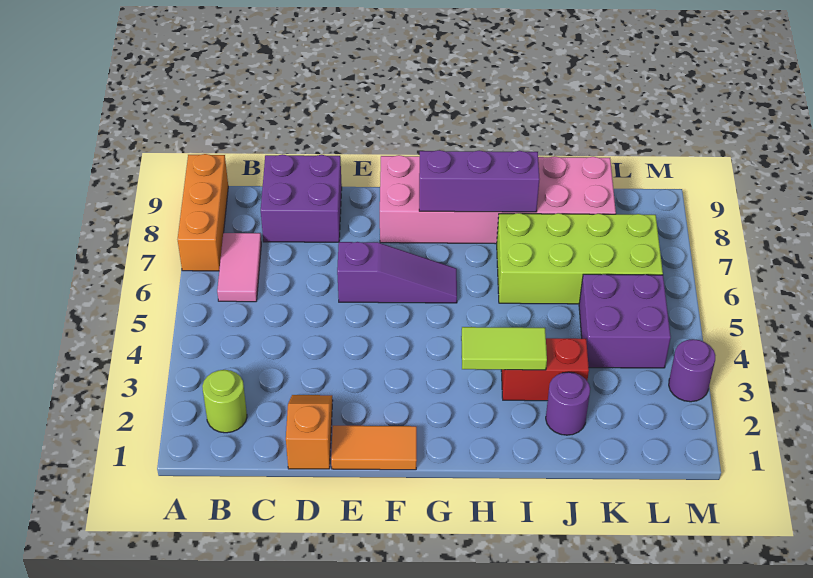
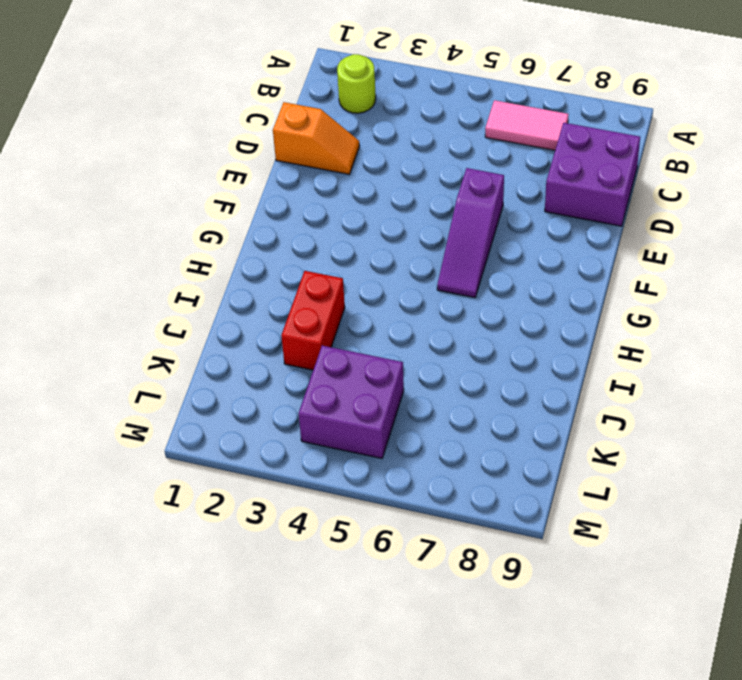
none -> orange brick A7:A9 level 1
none -> orange tile E1:F1 level 1
none -> pink brick F8:K9 level 1

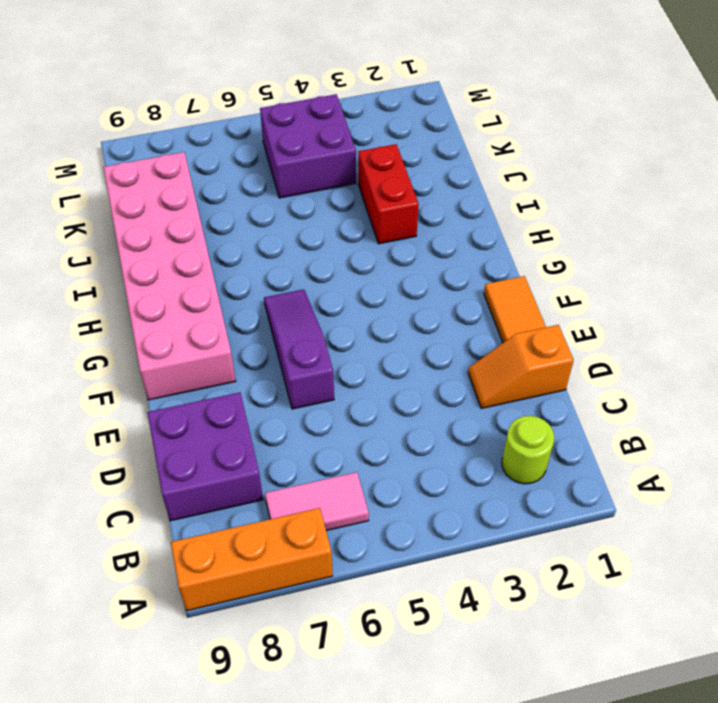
none -> lime brick I6:L7 level 1
none -> purple round brick J2 level 1
none -> purple round brick M3 level 1

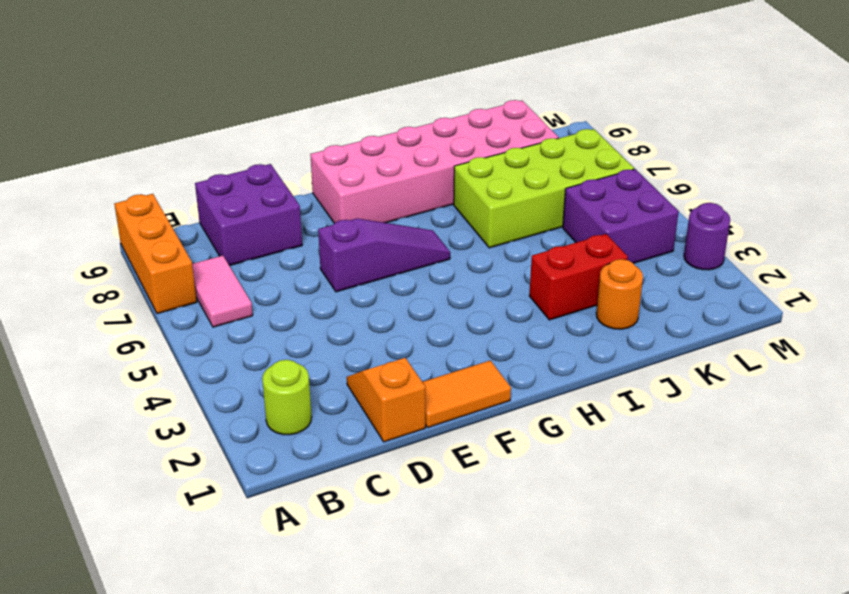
orange round brick J2 level 1 -> purple round brick J2 level 1
none -> purple brick G8:I8 level 2
none -> lime tile H3:I3 level 2

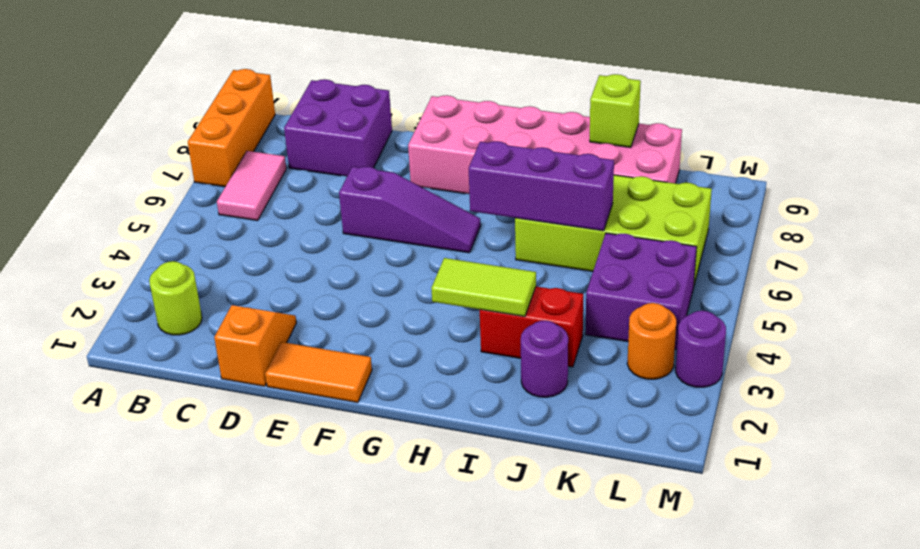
purple brick H6:J6 level 2 -> purple brick G8:I8 level 2
lime brick J9 level 2 -> none
orange round brick L3 level 1 -> none

